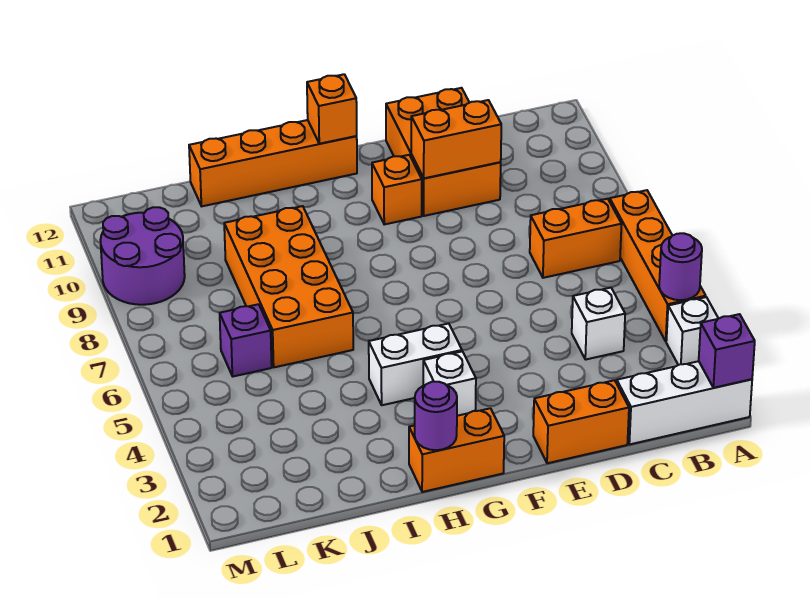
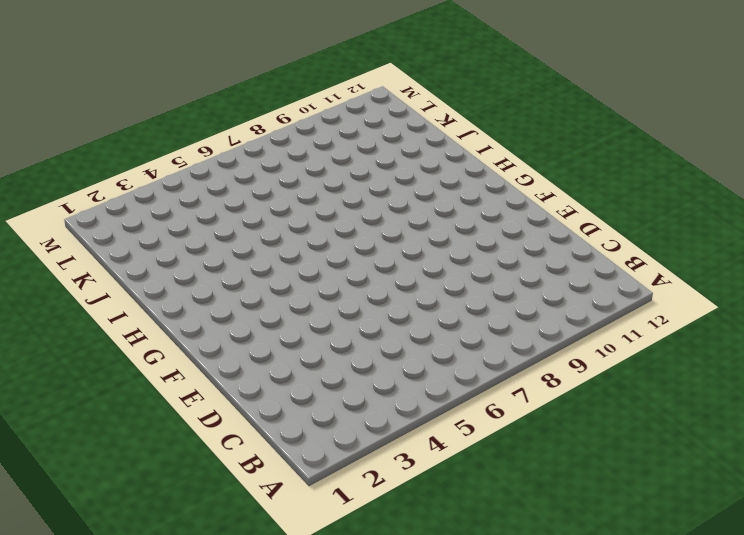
none -> white brick A1:C1 level 1
none -> white brick A3 level 1
none -> orange brick A4:A7 level 1

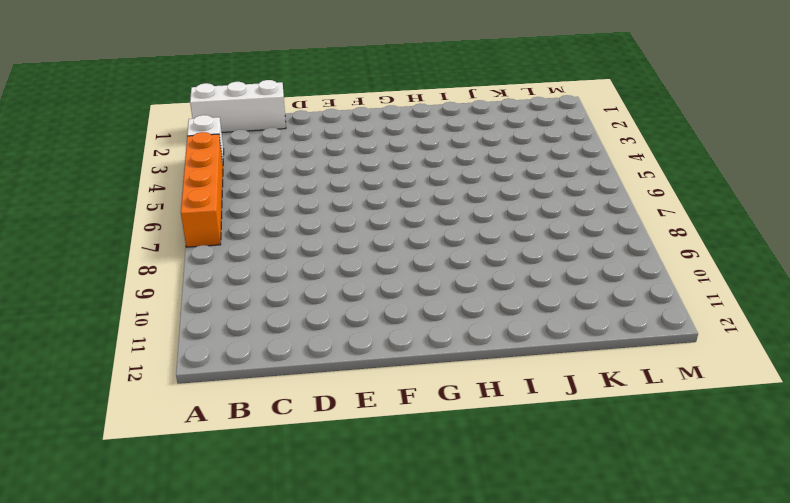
none -> orange brick B7:C7 level 1
none -> white brick C4 level 1
none -> orange brick D1:E1 level 1

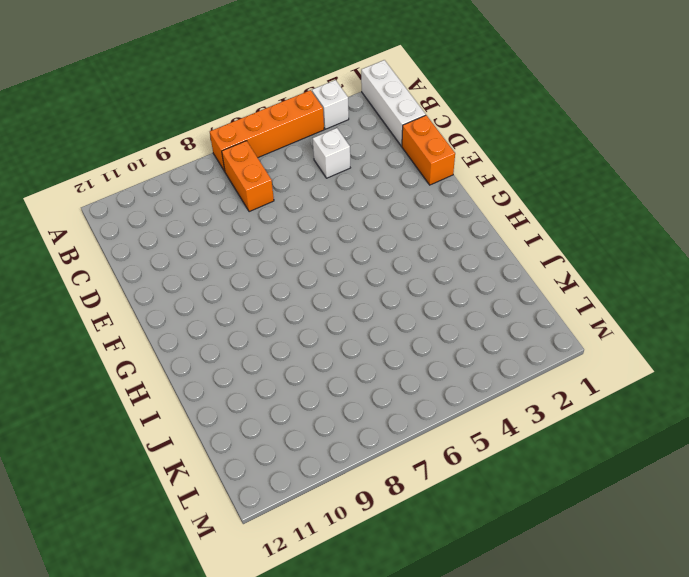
none -> orange brick D10:E12 level 1
none -> orange brick F10 level 1
none -> orange brick G1:H1 level 1

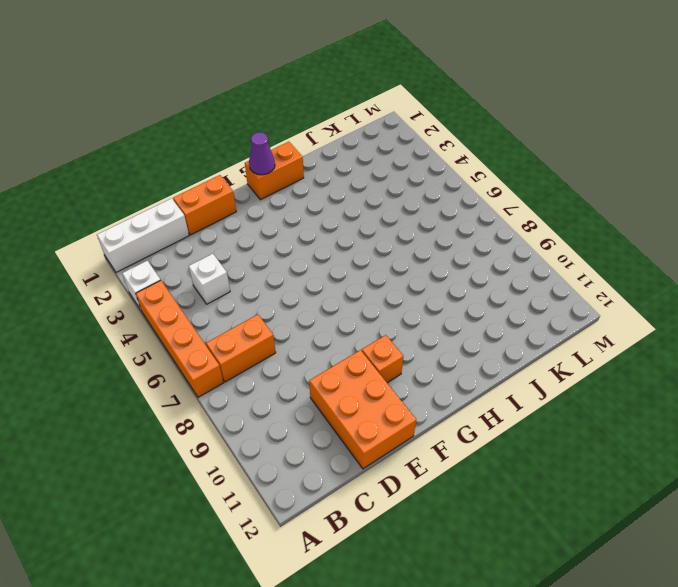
purple cone G1 level 2 -> none
none -> white brick G3 level 1
none -> white brick G4:H4 level 1
none -> orange brick G12:J12 level 1

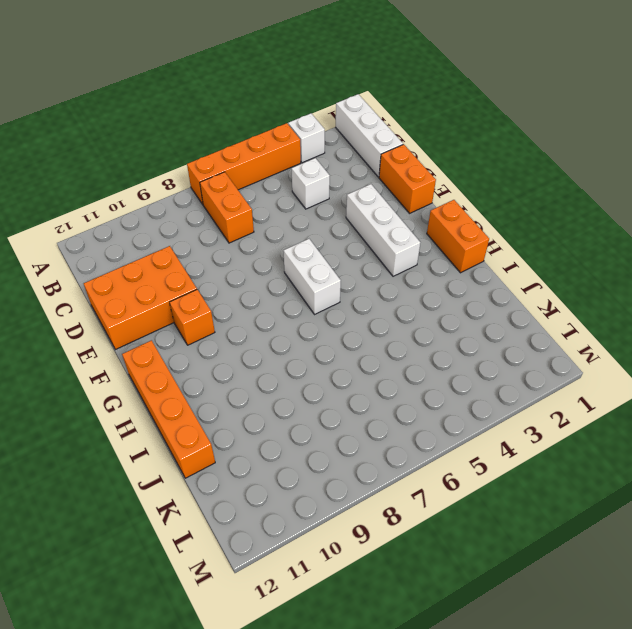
white brick E3:G3 level 1 -> white brick G3 level 1
white brick F6:G6 level 1 -> white brick G4:H4 level 1
none -> orange brick I6:J9 level 1
none -> purple brick K6 level 1
none -> purple round brick L9:M10 level 1

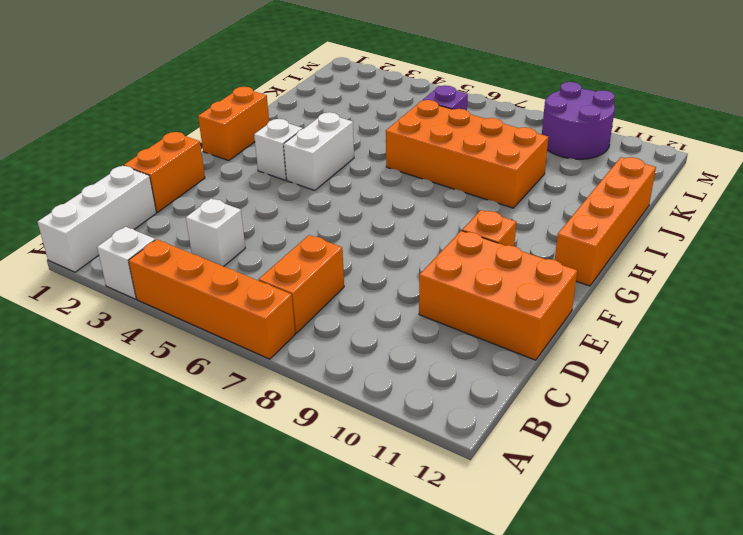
none -> purple brick A1 level 2
none -> purple round brick A4 level 2
none -> orange brick D10:E10 level 2

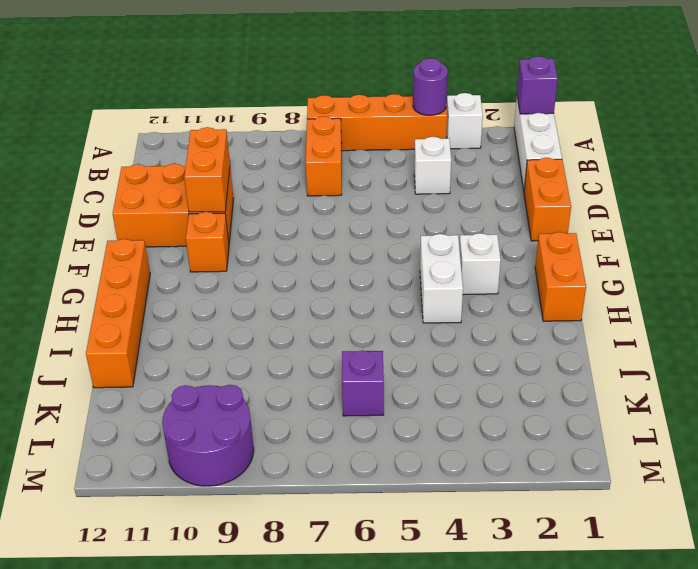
none -> orange brick I6:J9 level 1
none -> orange brick G12 level 2
none -> purple round brick H1 level 2

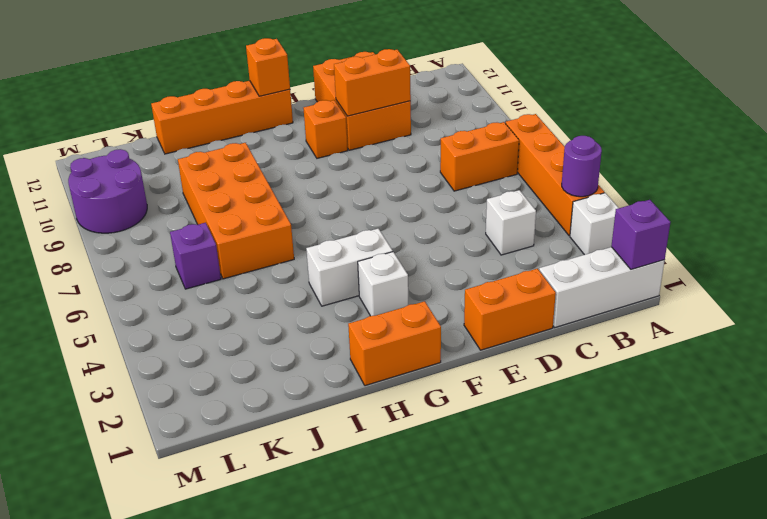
none -> purple round brick H1 level 2

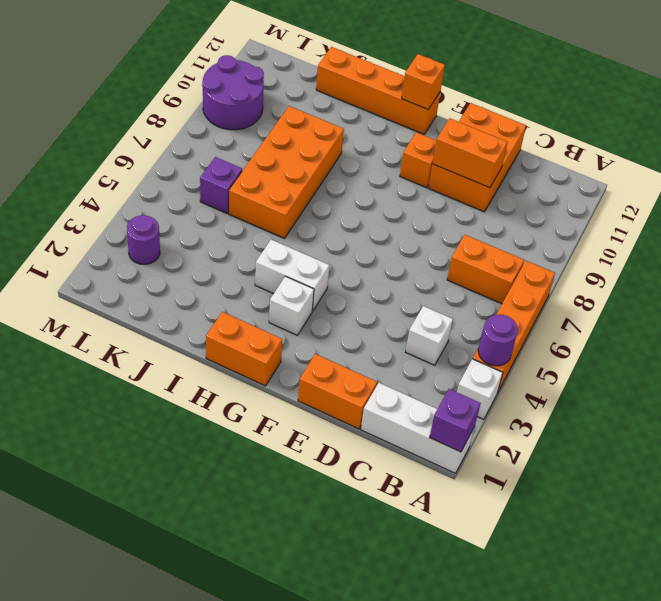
purple round brick L3 level 1 -> purple round brick H1 level 2

